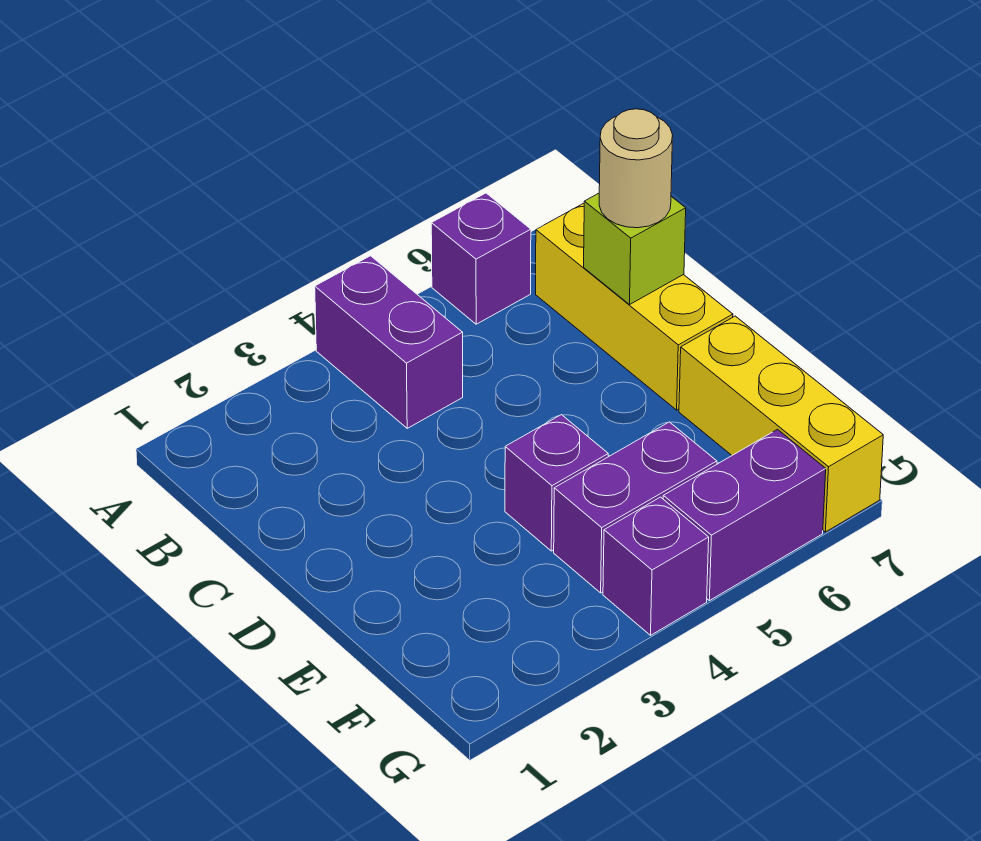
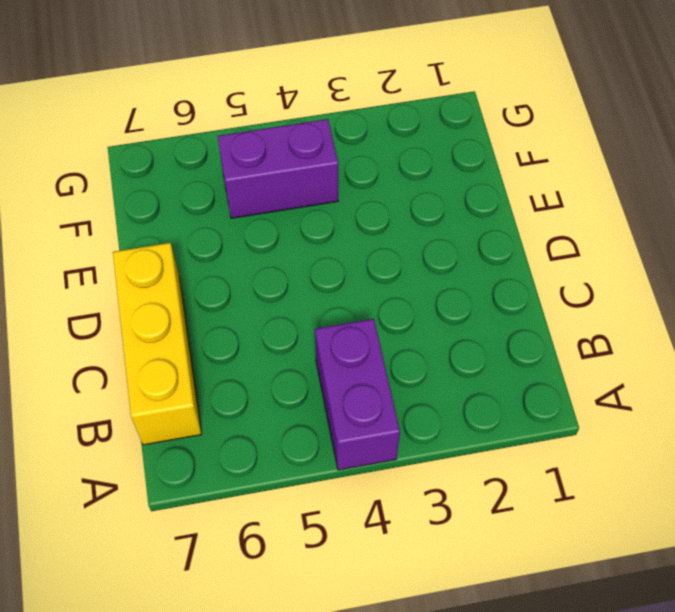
none -> purple brick A6 level 1
none -> purple brick E4 level 1

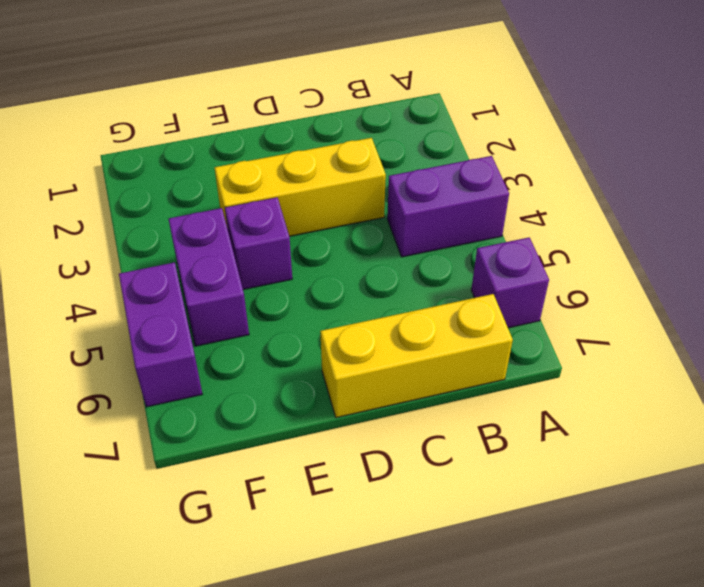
yellow brick C3:E3 level 1 -> yellow brick E7:G7 level 1
none -> purple brick G4 level 1
none -> lime brick C7 level 2

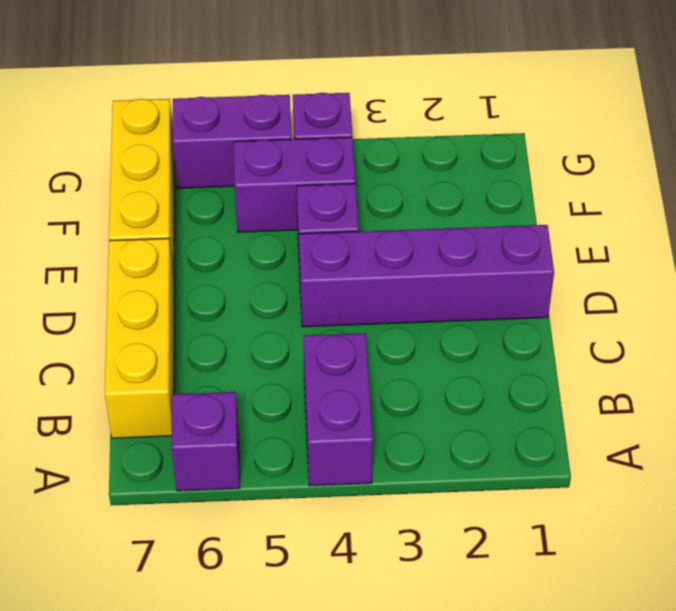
purple brick D1:D4 level 1 -> none
none -> lime brick C7 level 2
none -> tan round brick C7 level 3

